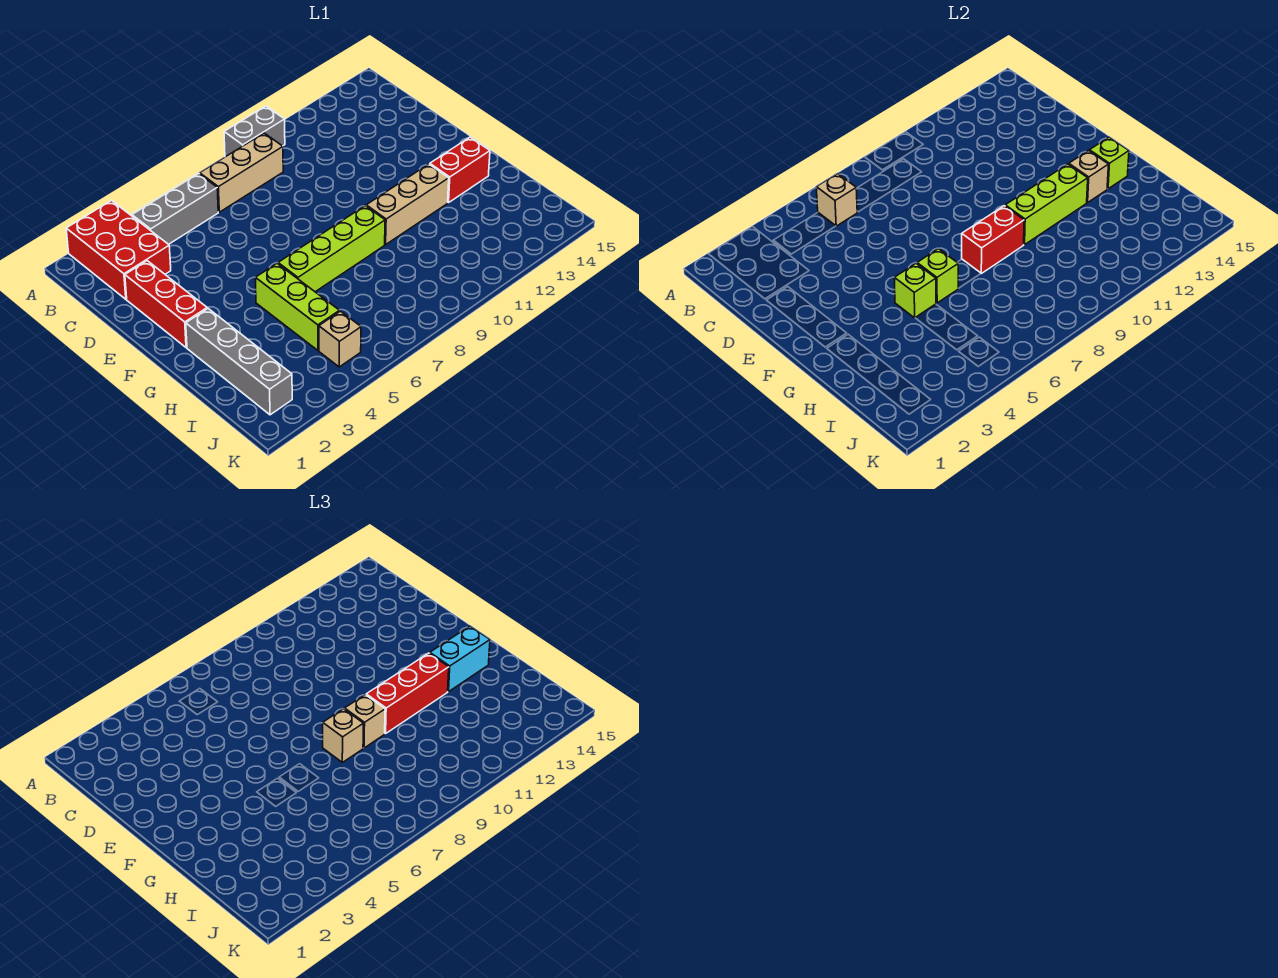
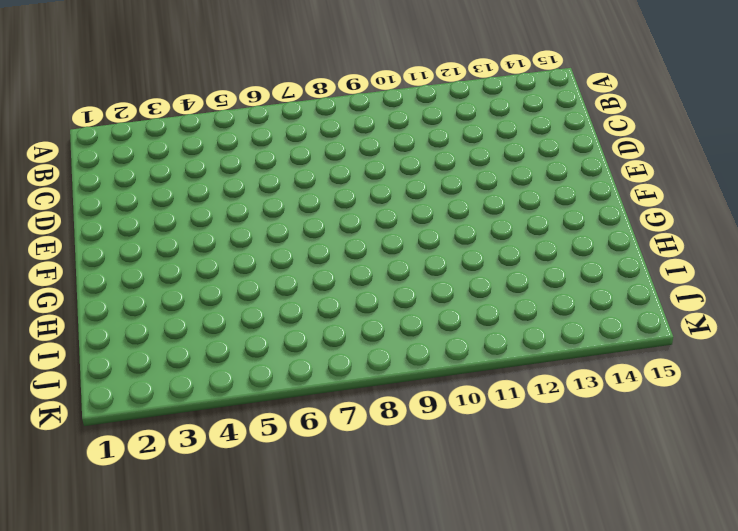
none -> red brick A2:C3 level 1
none -> grey brick A9:A10 level 1
none -> grey brick B4:B6 level 1

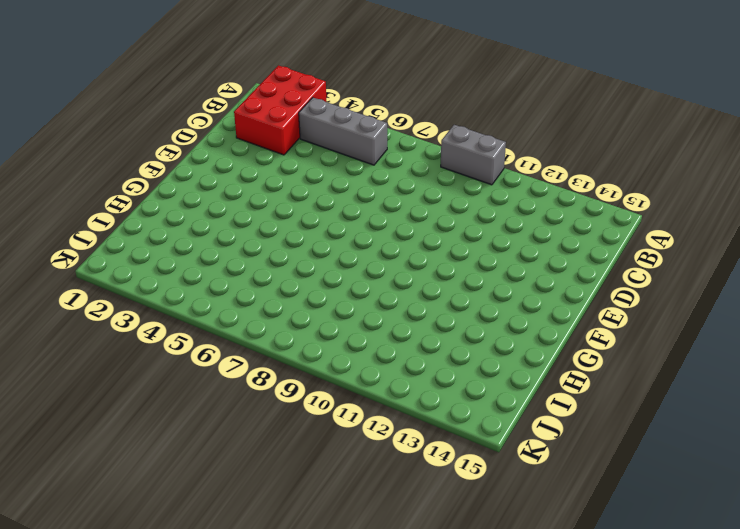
none -> tan brick B7:B9 level 1
none -> red brick D2:F2 level 1
none -> grey brick G2:J2 level 1

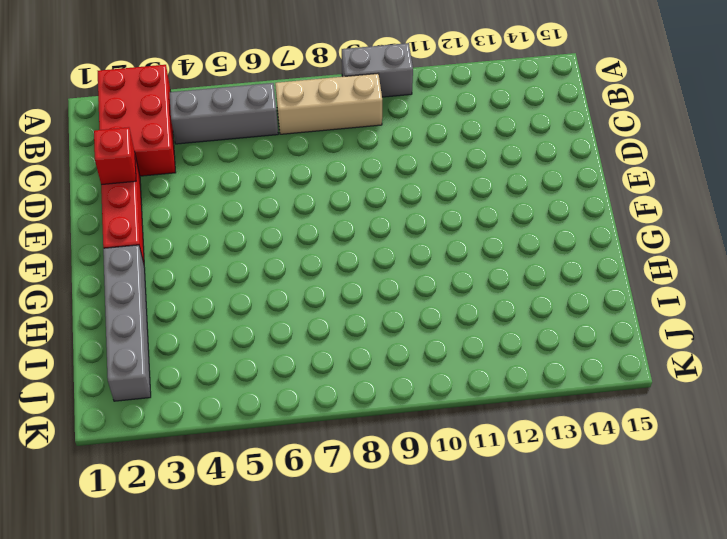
red brick D2 level 2 -> none
none -> lime brick G5:I5 level 1
none -> lime brick G6:G9 level 1
none -> tan brick G10:G12 level 1

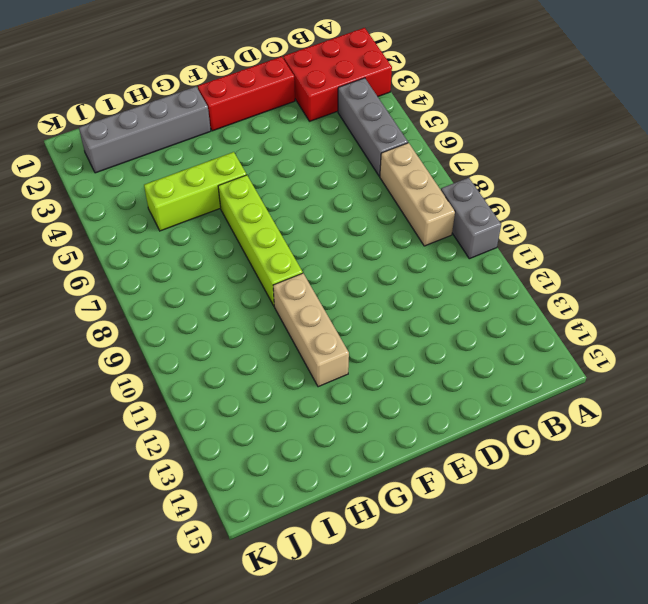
none -> red brick G13:G14 level 1
none -> tan brick J5 level 1
none -> tan brick B6 level 2

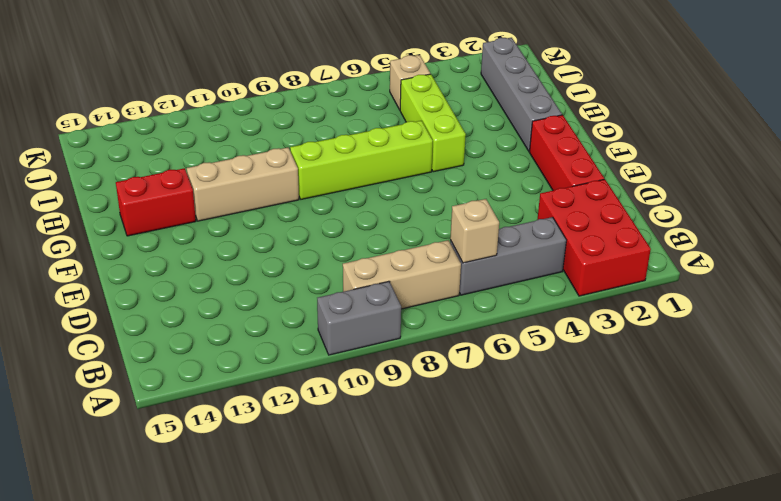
none -> lime brick G5 level 2
none -> lime brick G6 level 2
none -> red brick G8:G9 level 2

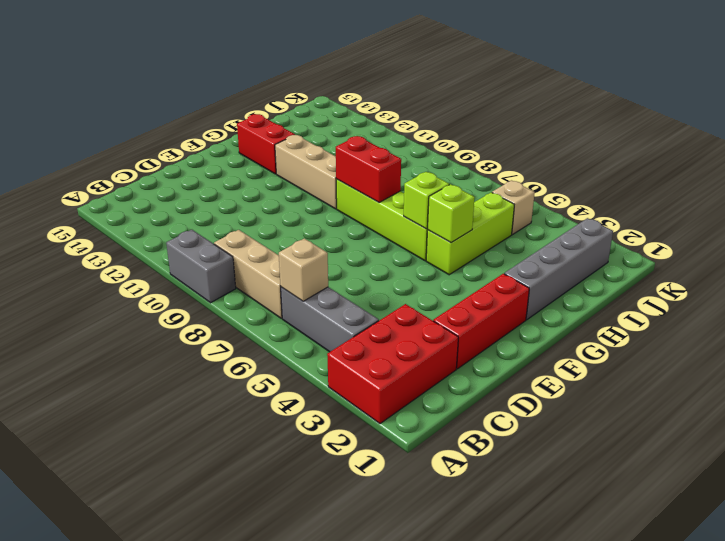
none -> lime brick G10:G12 level 2
none -> tan brick G13 level 2
none -> lime brick G14 level 2

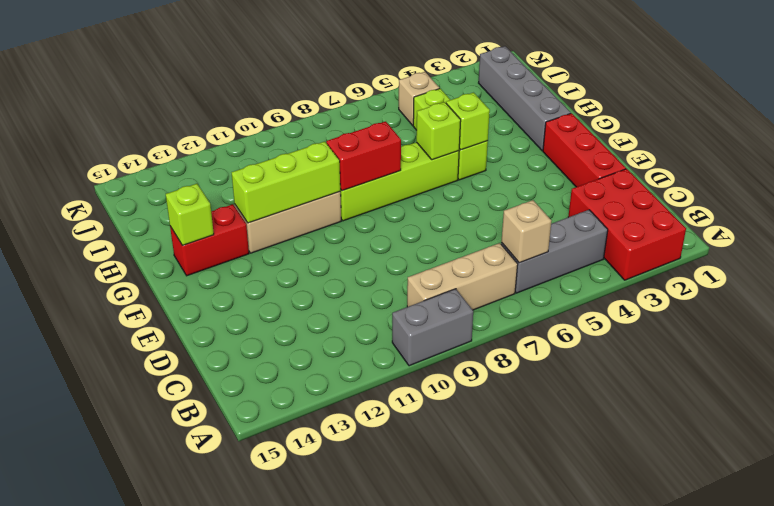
none -> tan brick G13 level 2
none -> tan brick G8 level 3
none -> tan brick G9 level 3

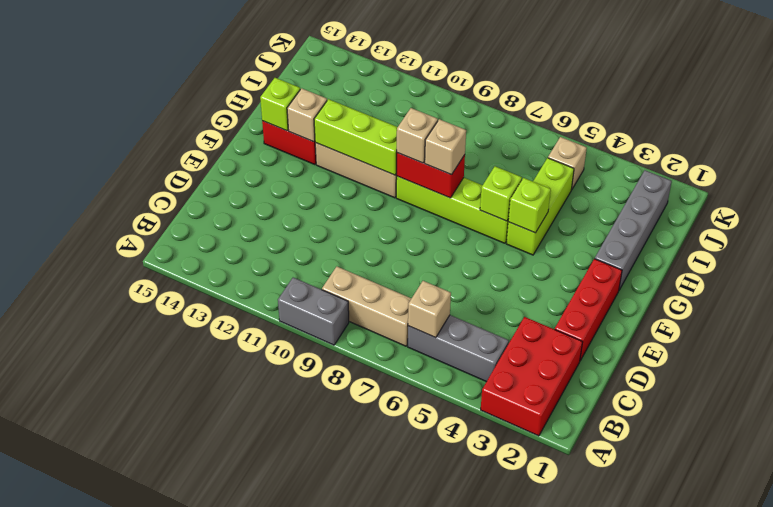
none -> red brick G10:G12 level 3
none -> cyan brick G13:G14 level 3

